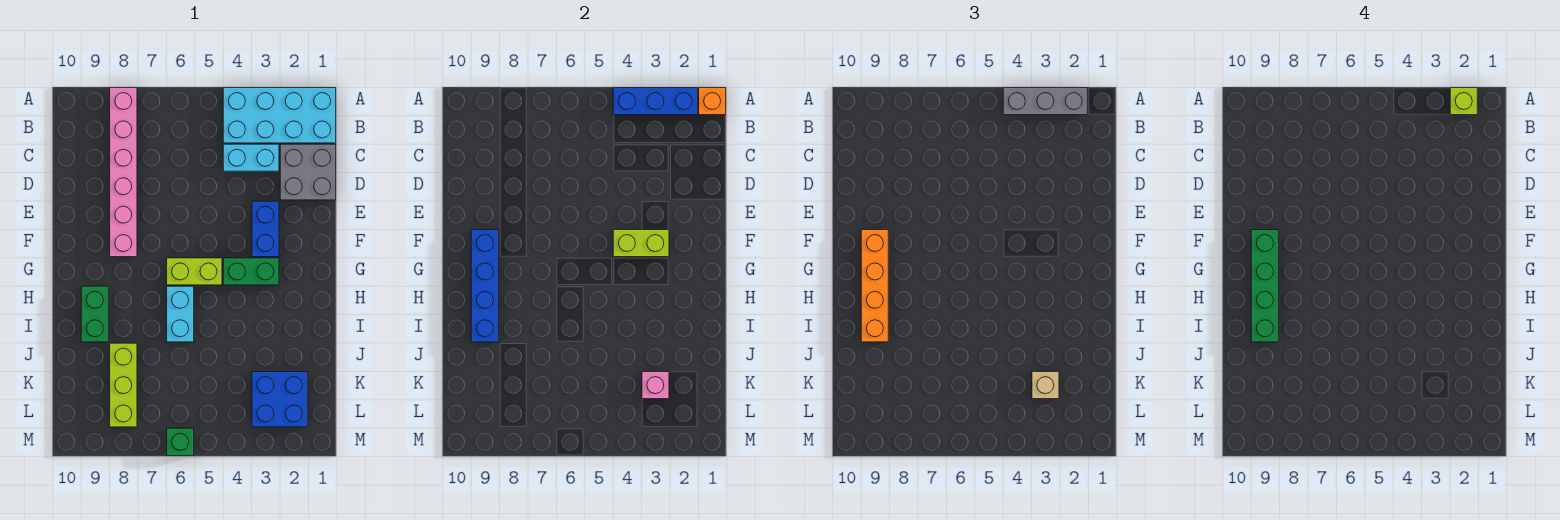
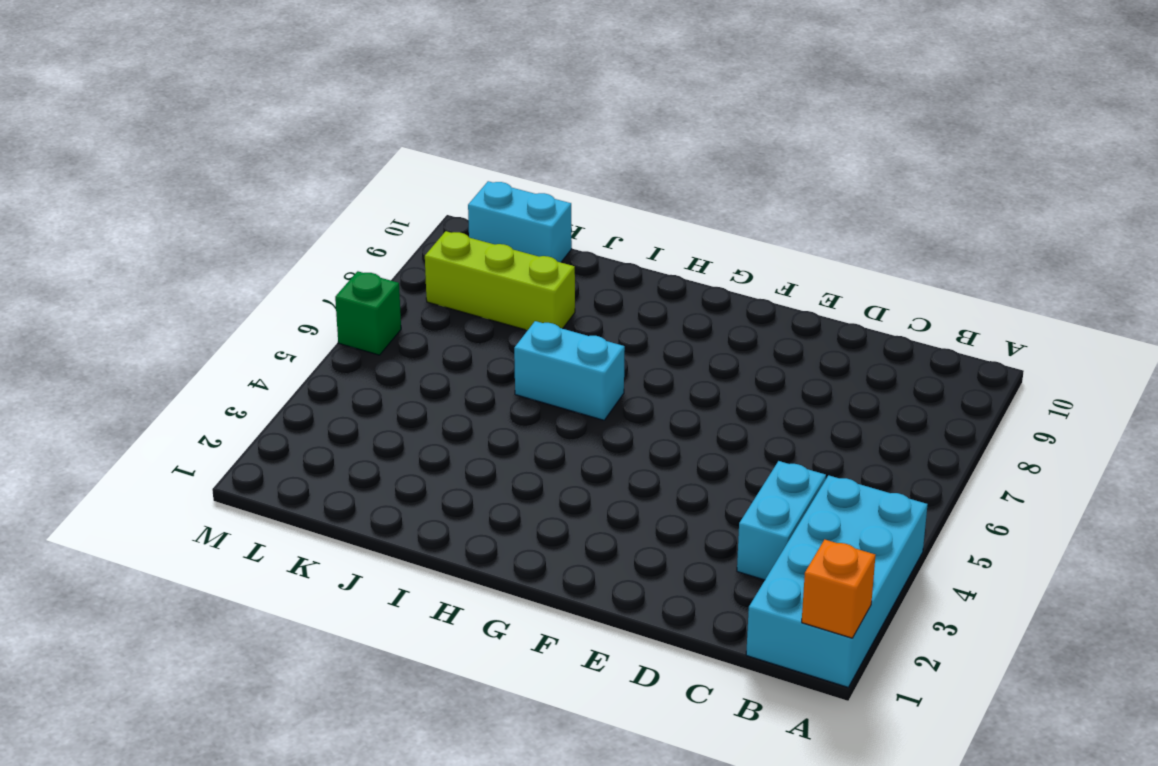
cyan brick K10:L10 level 1 -> none
none -> pink brick A8:F8 level 1
none -> grey brick C1:D2 level 1
none -> blue brick E3:F3 level 1

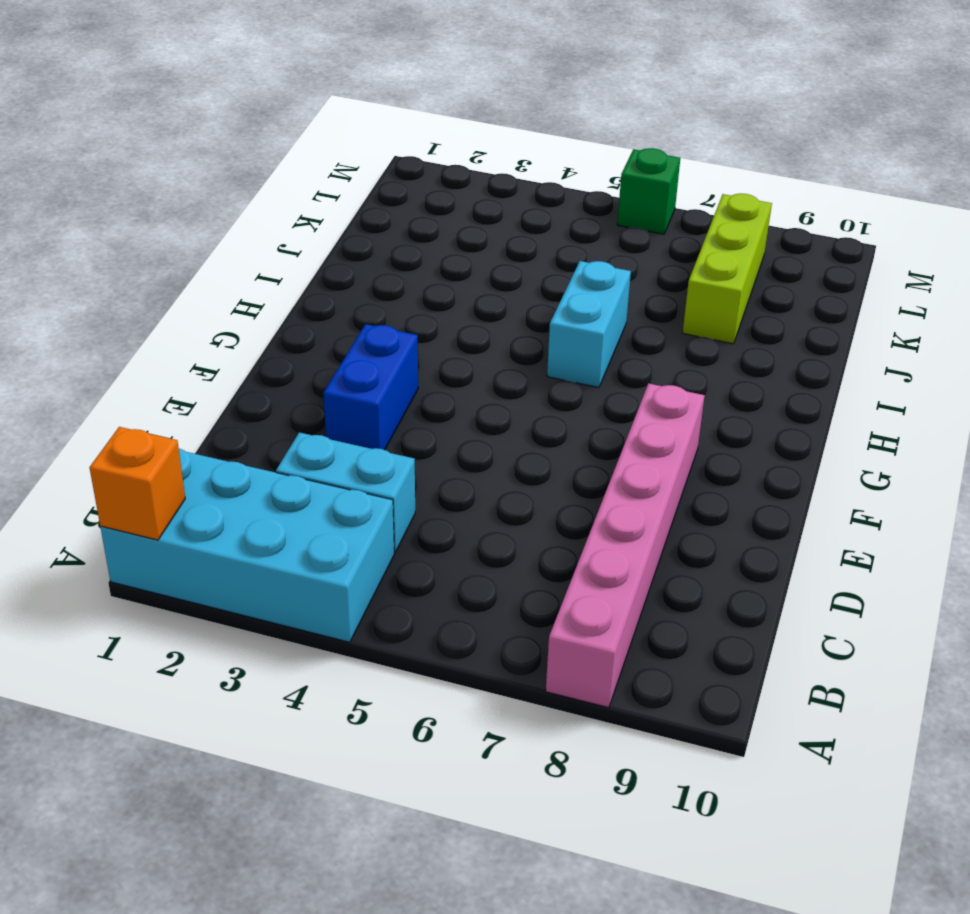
none -> grey brick C1:D2 level 1
none -> green brick G3:G4 level 1
none -> lime brick G5:G6 level 1

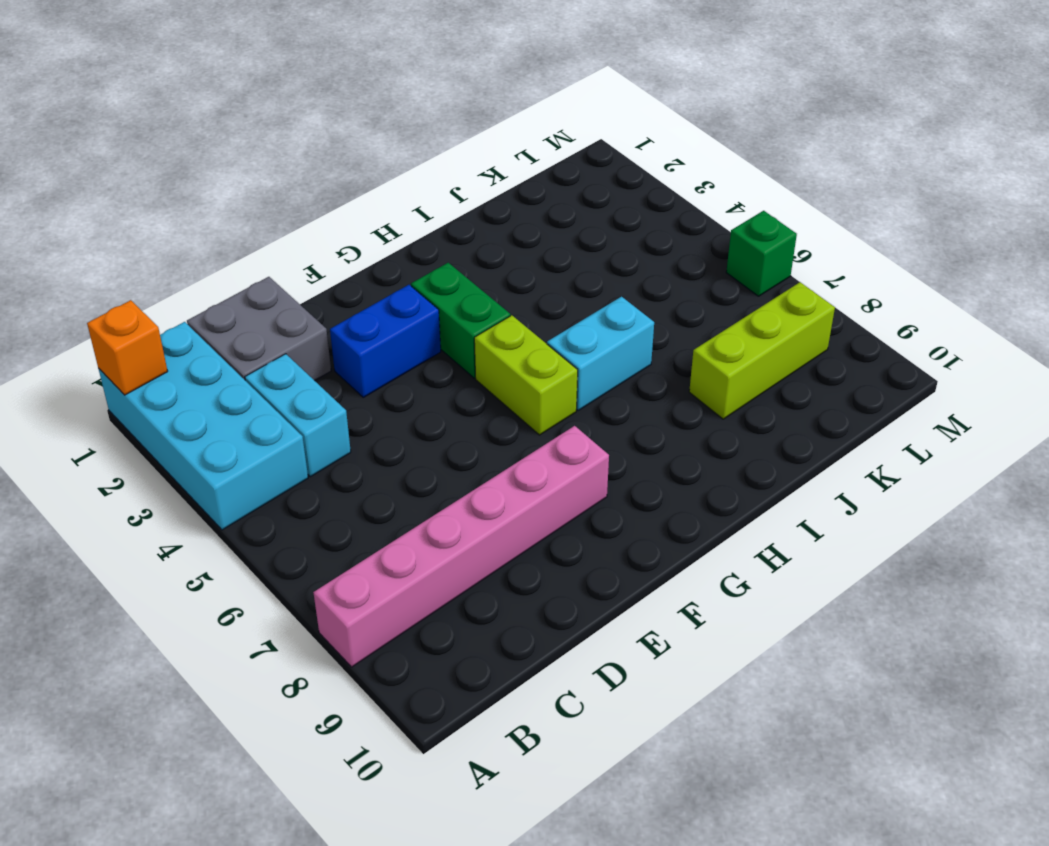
none -> green brick H9:I9 level 1
none -> blue brick K2:L3 level 1
none -> blue brick A2:A4 level 2

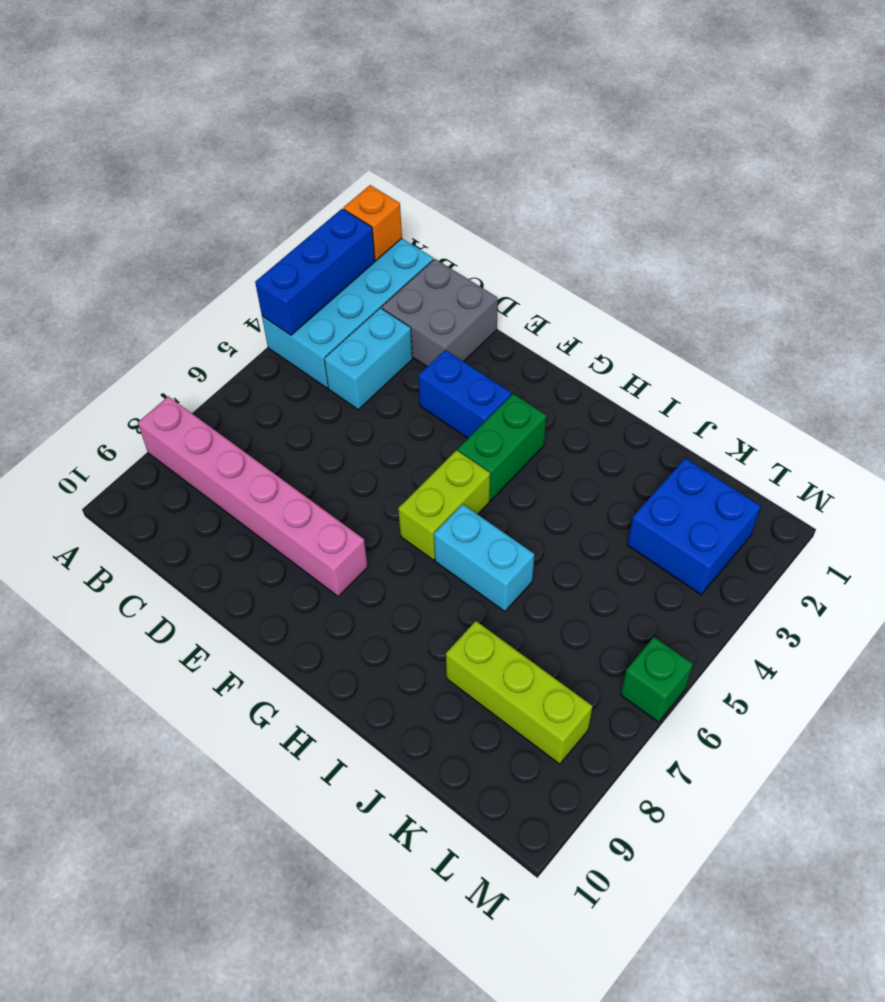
none -> green brick H9:I9 level 1
none -> lime brick F3:F4 level 2
none -> blue brick F9:I9 level 2

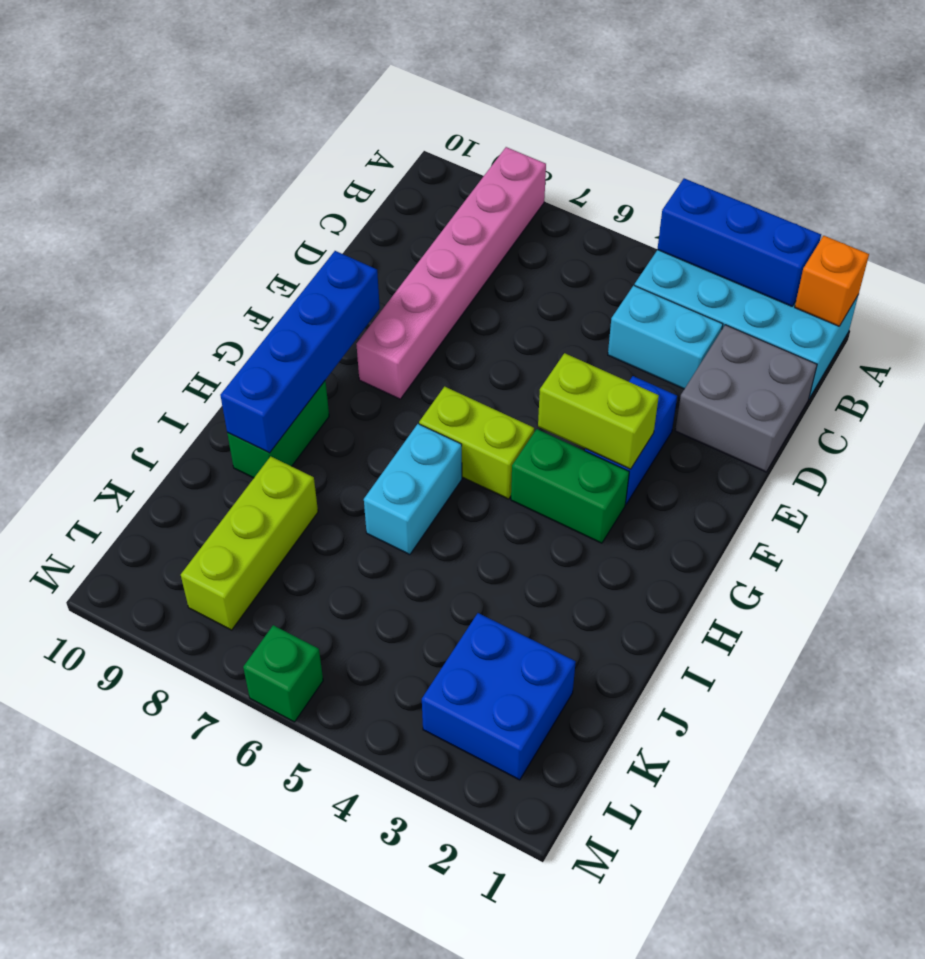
none -> pink brick K3 level 2
none -> grey brick A2:A4 level 3
none -> orange brick F9:I9 level 3

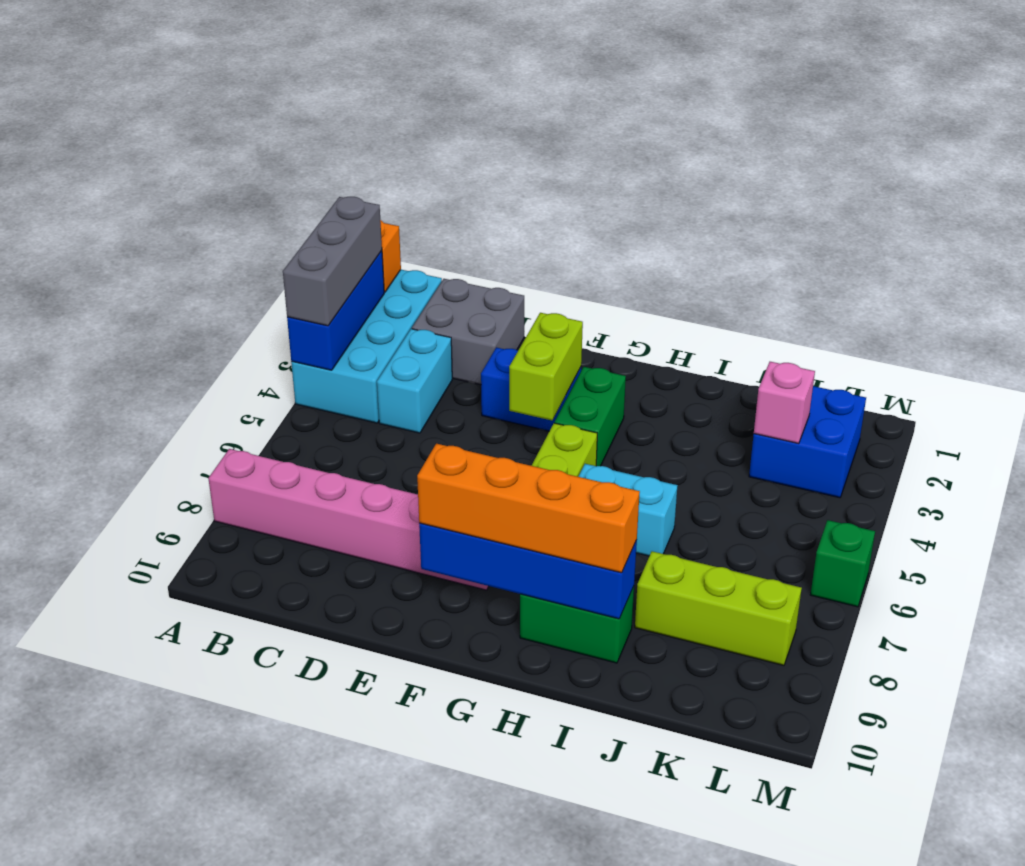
none -> tan brick K3 level 3
none -> lime brick A2 level 4
none -> green brick F9:I9 level 4

